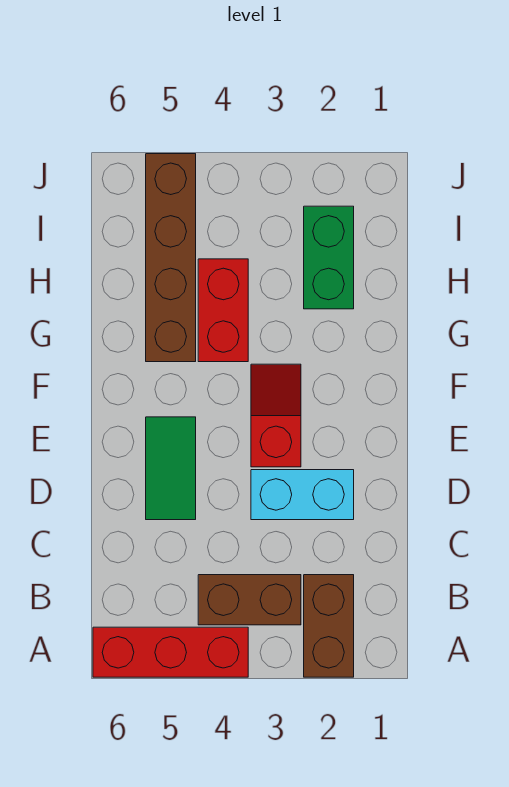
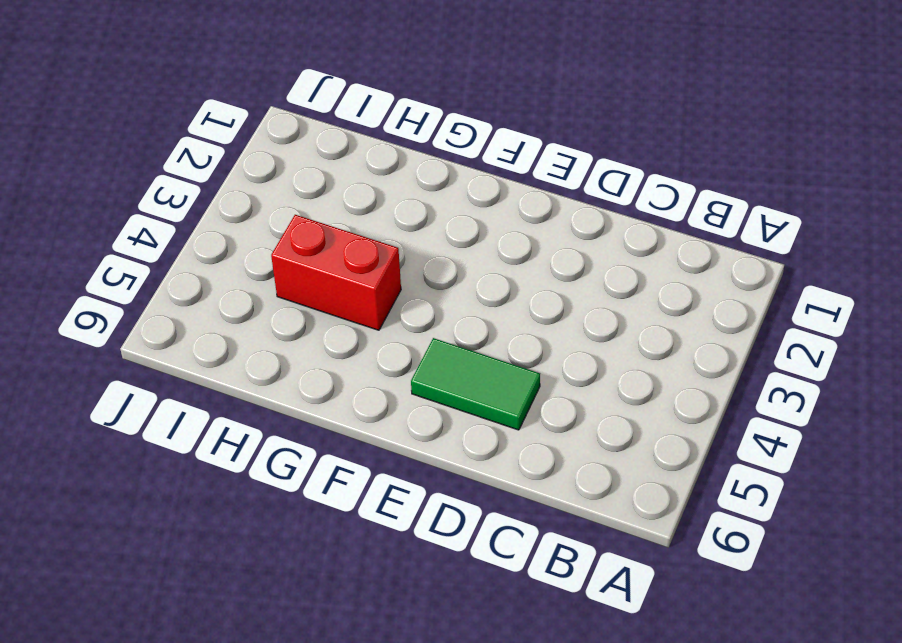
none -> brown brick A2:B2 level 1
none -> red brick A4:A6 level 1

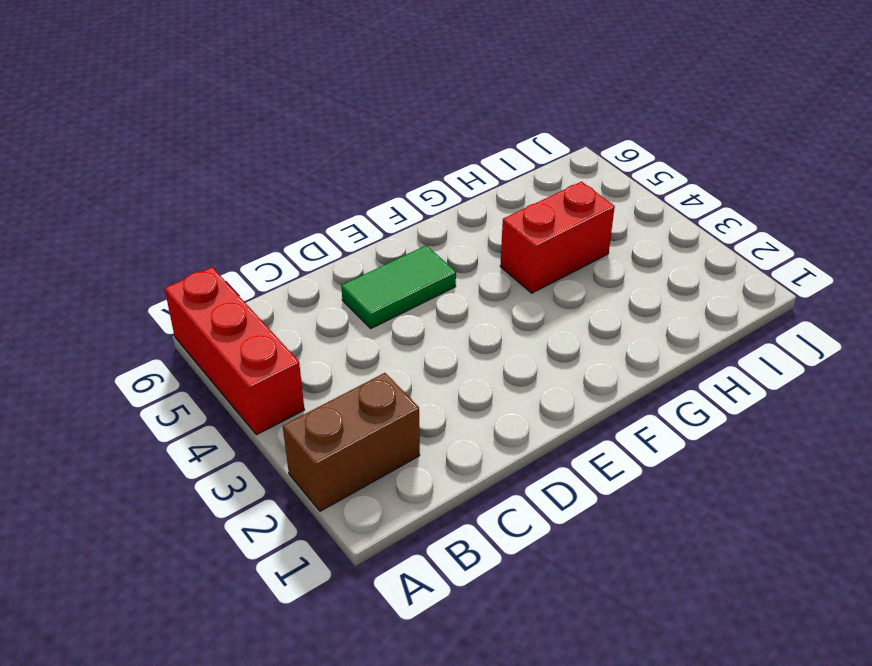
none -> brown brick B3:B4 level 1
none -> cyan brick D2:D3 level 1

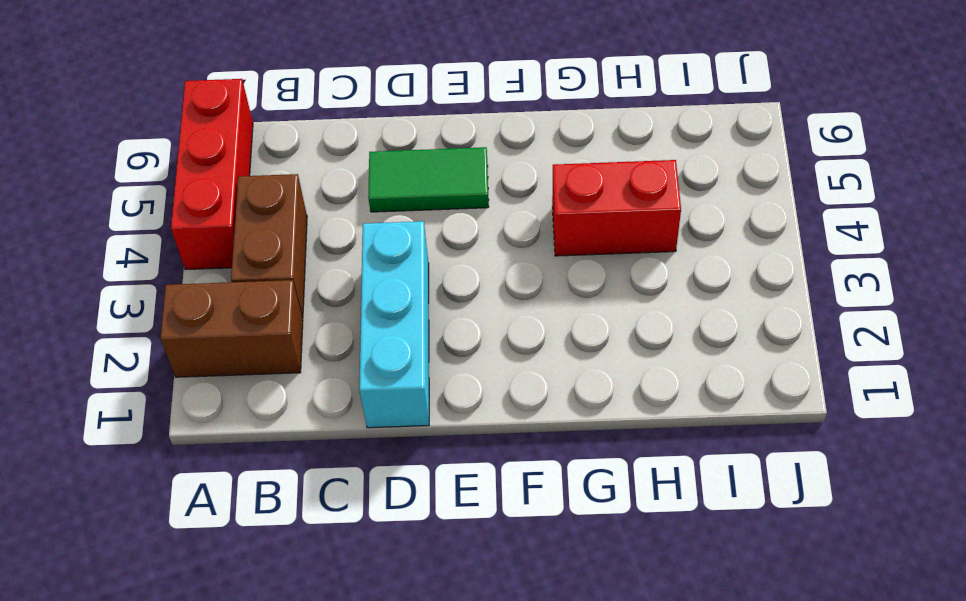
cyan brick D1:D3 level 1 -> cyan brick D2:D3 level 1
none -> red slope E3:F3 level 1 top E
none -> brown brick G5:J5 level 1

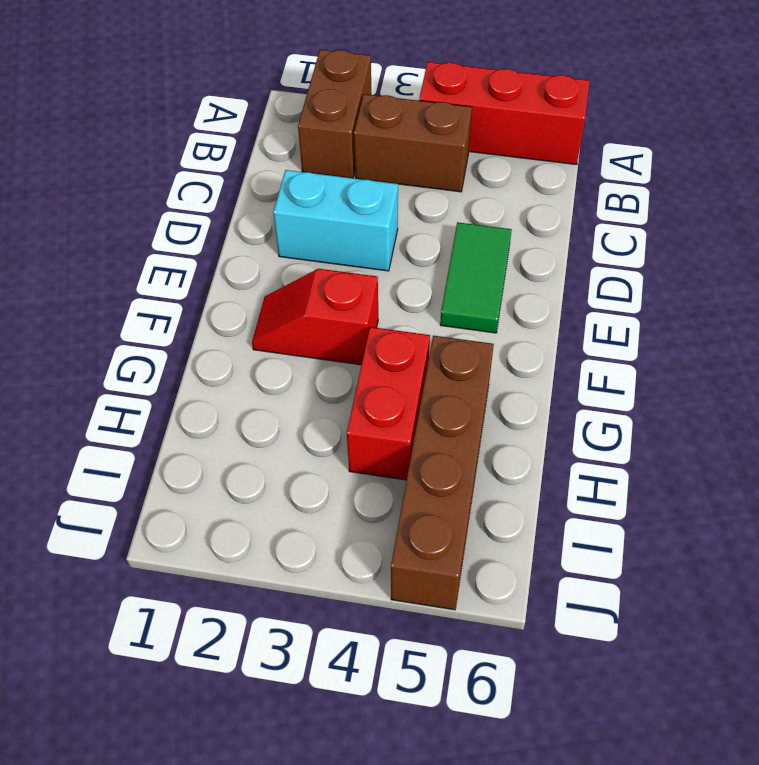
red slope F2:F3 level 1 top 3 -> red slope E3:F3 level 1 top E
none -> green brick H2:I2 level 1

